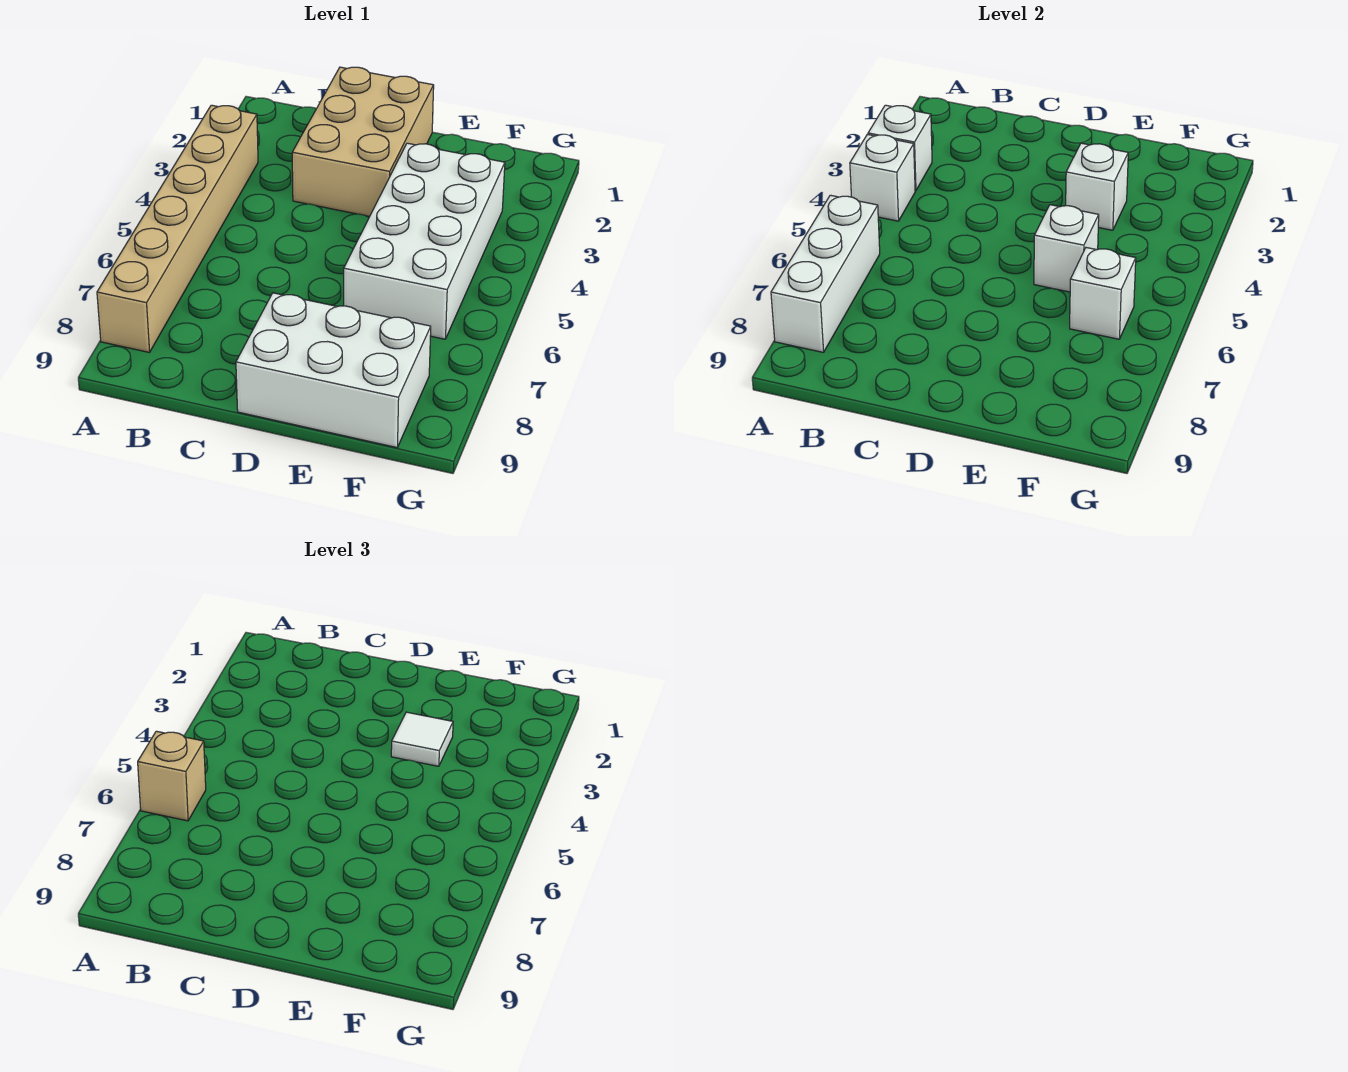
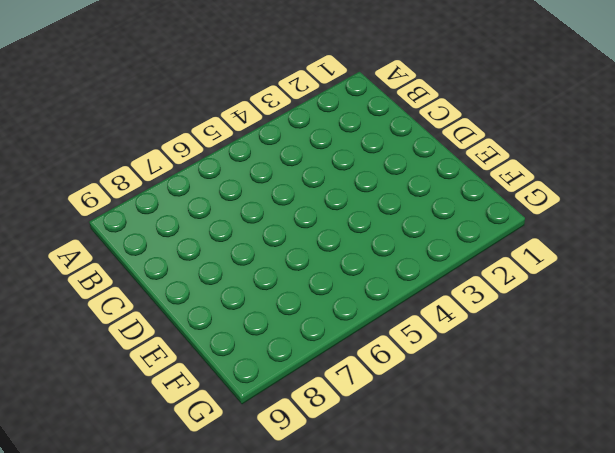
none -> tan brick A3:A8 level 1
none -> tan brick C1:D3 level 1
none -> white brick D8:F9 level 1

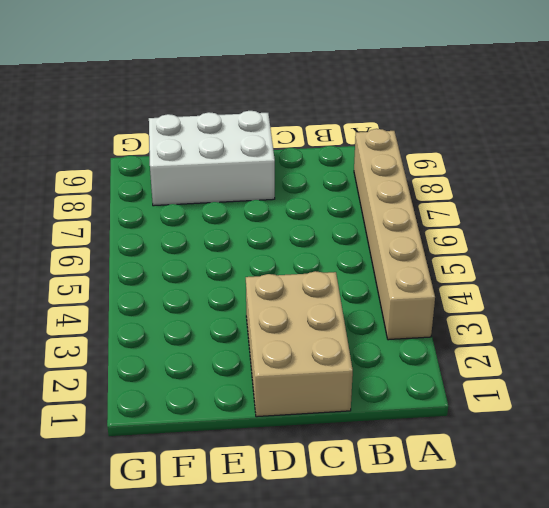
none -> white brick E3:F6 level 1
none -> white brick A3 level 2
none -> white brick A4 level 2

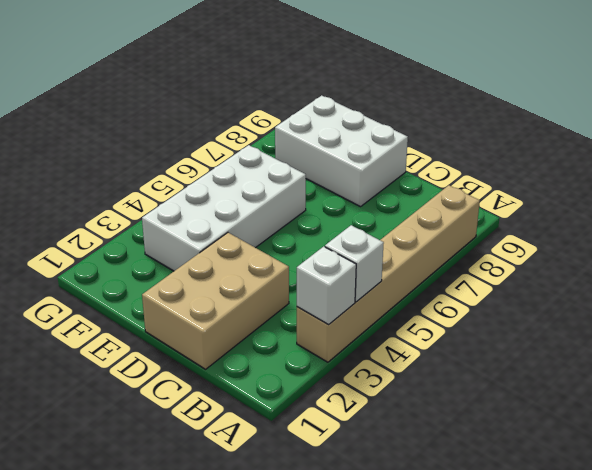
none -> white brick A6:A8 level 2
none -> white brick E3 level 2
none -> white brick E5 level 2

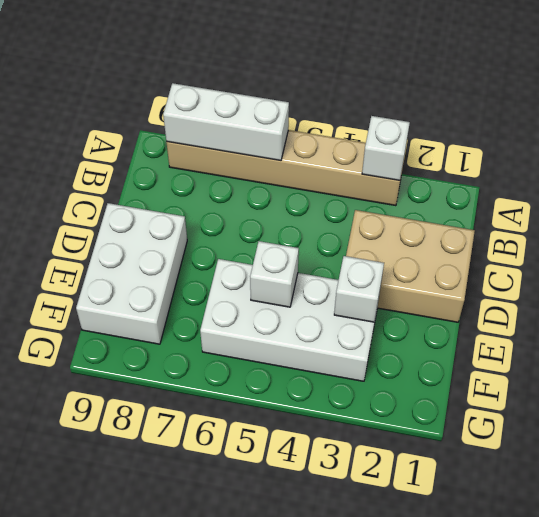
none -> white brick A4 level 2
none -> white brick F6 level 2
none -> tan brick A6 level 3

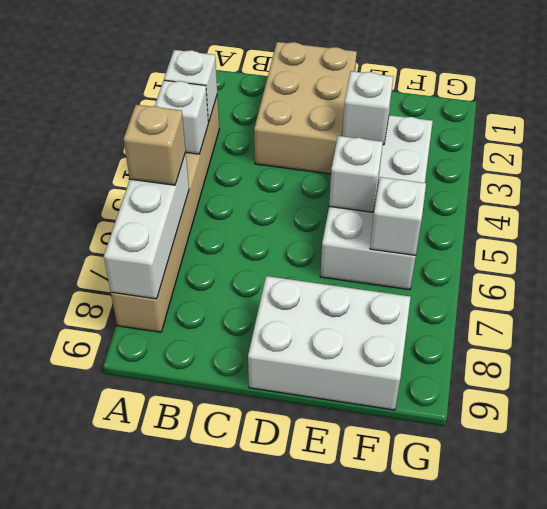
none -> white tile E3 level 3

